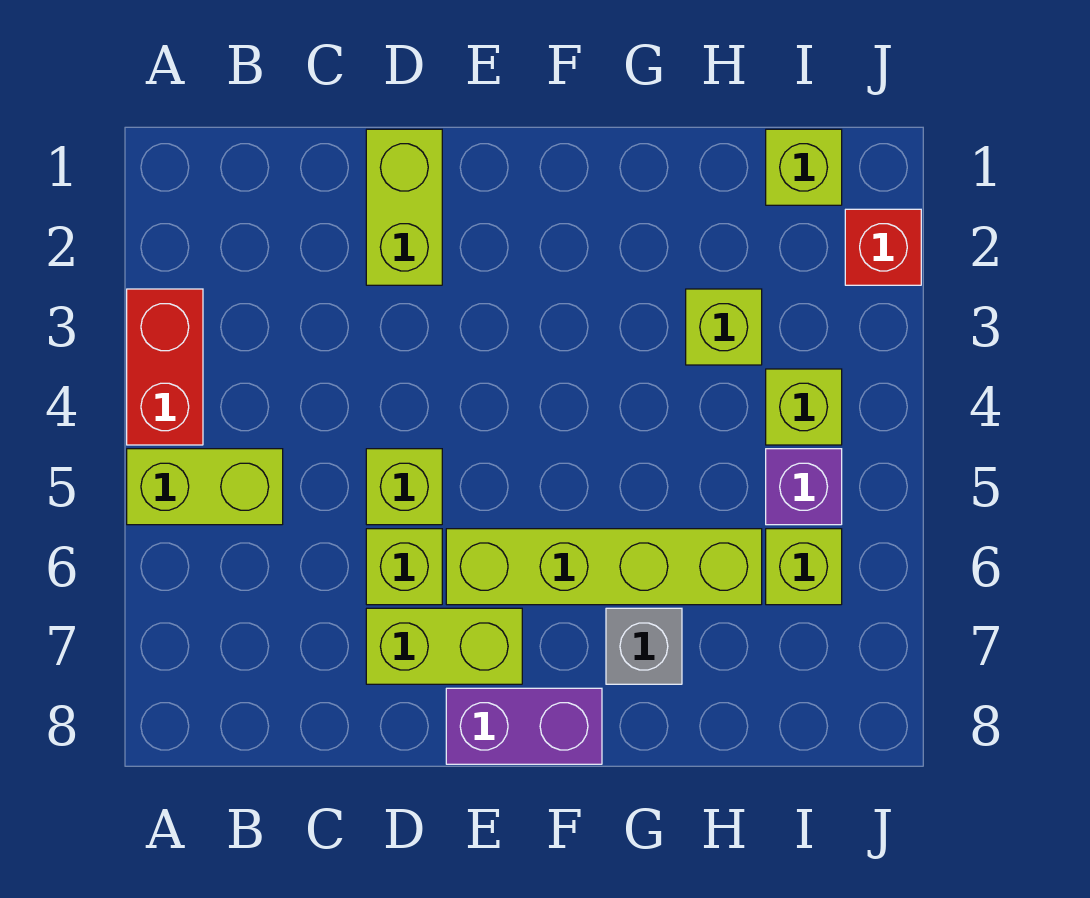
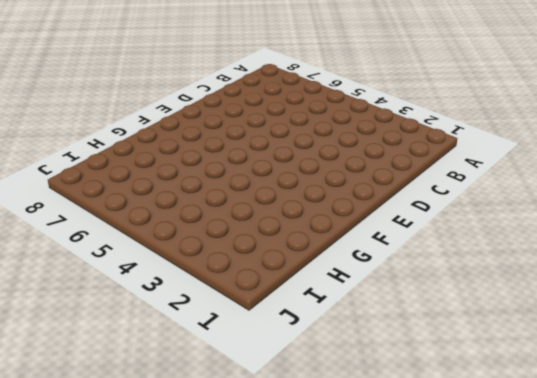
none -> red brick A3:A4 level 1
none -> lime brick A5:B5 level 1
none -> lime brick D1:D2 level 1

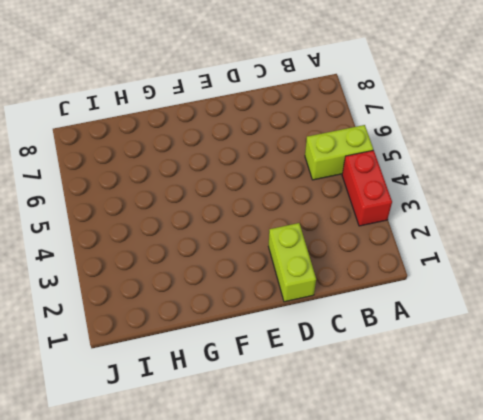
none -> lime brick D5 level 1
none -> lime brick D6 level 1
none -> lime brick D7:E7 level 1

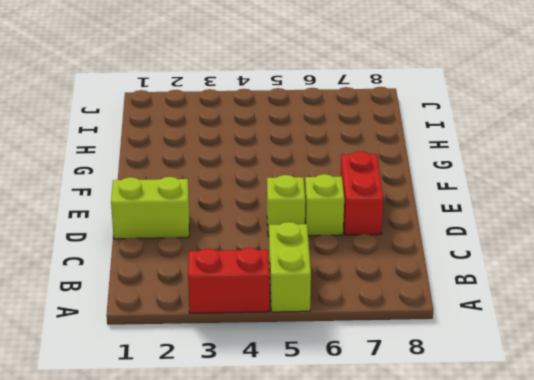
red brick D7:E7 level 1 -> lime brick D7:E7 level 1
none -> lime brick E6:H6 level 1
none -> purple brick E8:F8 level 1
none -> grey brick G7 level 1

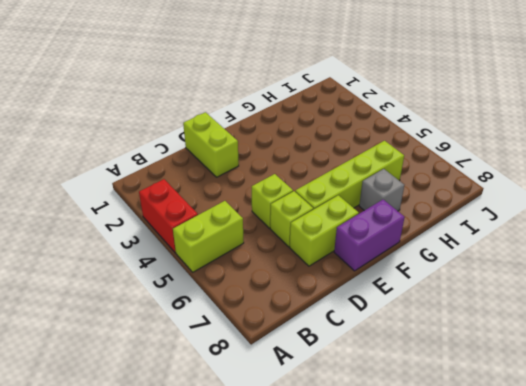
none -> lime brick H3 level 1
none -> lime brick I1 level 1
none -> lime brick I4 level 1

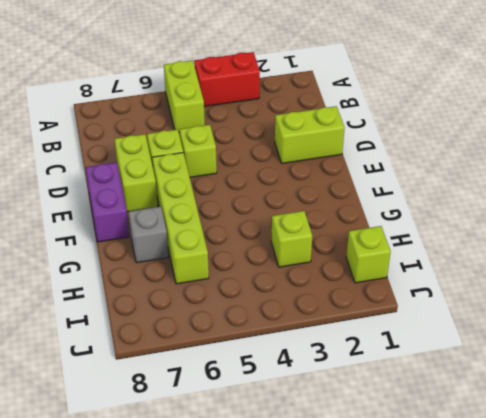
none -> lime brick I4 level 1
none -> purple brick I5 level 1
none -> lime brick I6 level 1

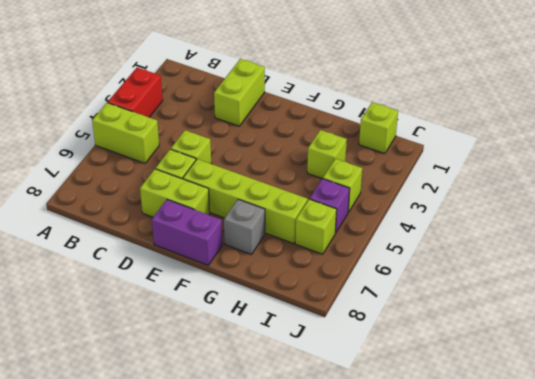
none -> red brick J2 level 1

